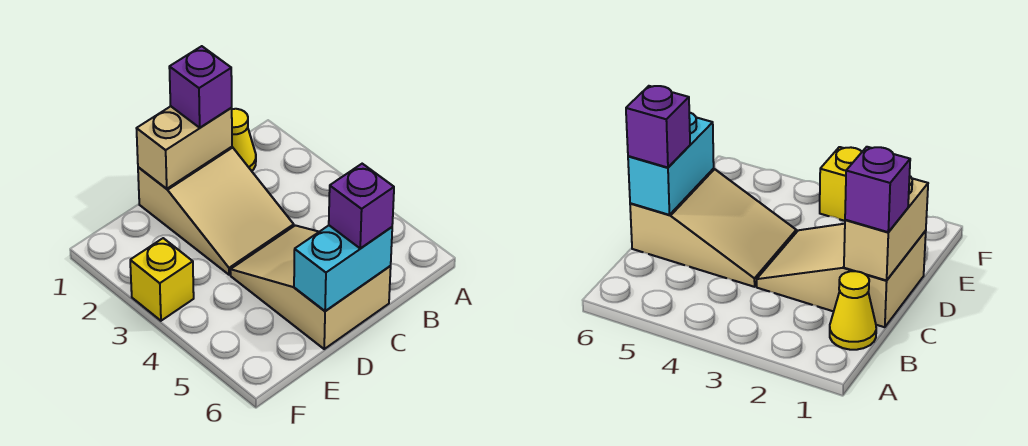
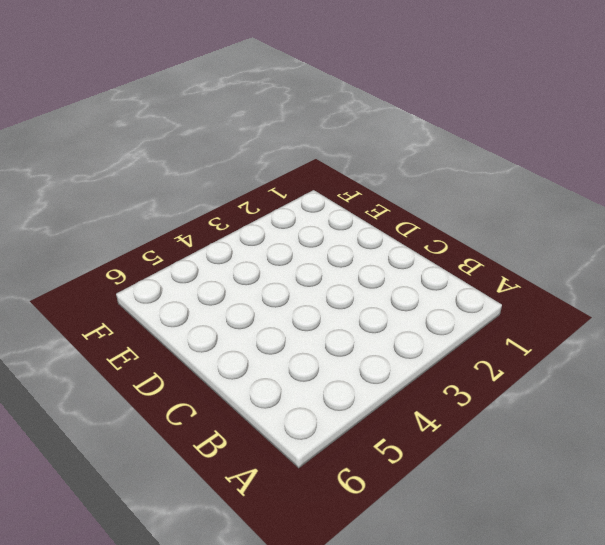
none -> yellow cone B1 level 1
none -> tan slope C1:D3 level 1 top 1

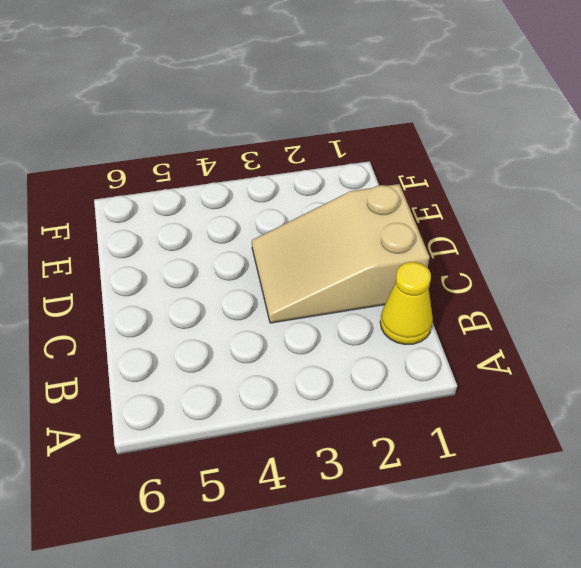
none -> tan slope C4:D6 level 1 top 6
none -> yellow brick F3 level 1

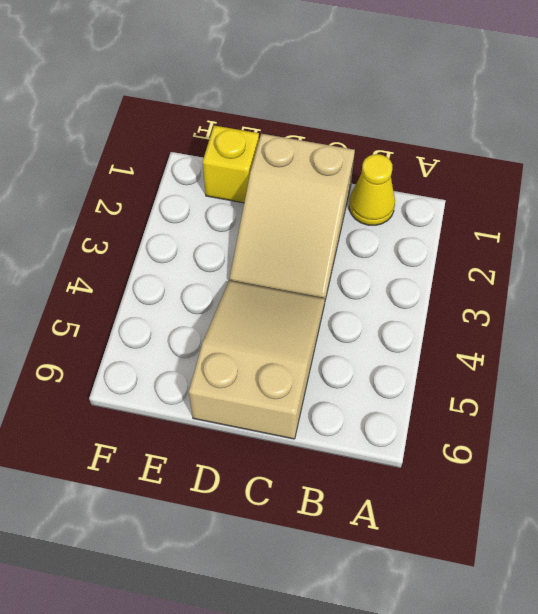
yellow brick E1 level 1 -> yellow brick F3 level 1
none -> tan brick C1:D1 level 2
none -> cyan brick C6:D6 level 2

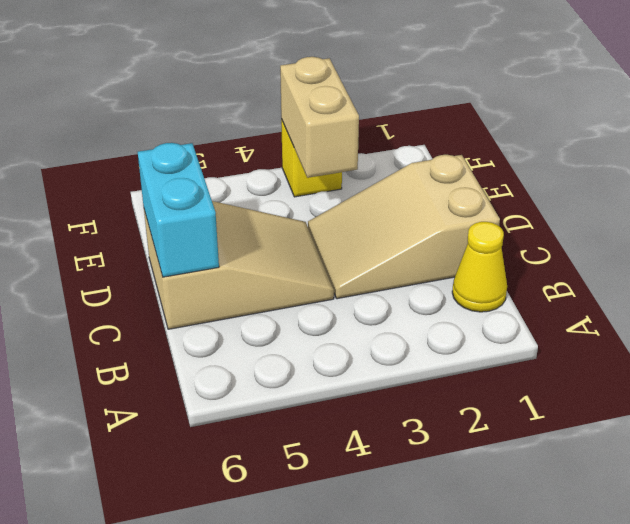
tan brick E3:F3 level 2 -> tan brick C1:D1 level 2
none -> purple brick C1 level 3
none -> purple brick C6 level 3

